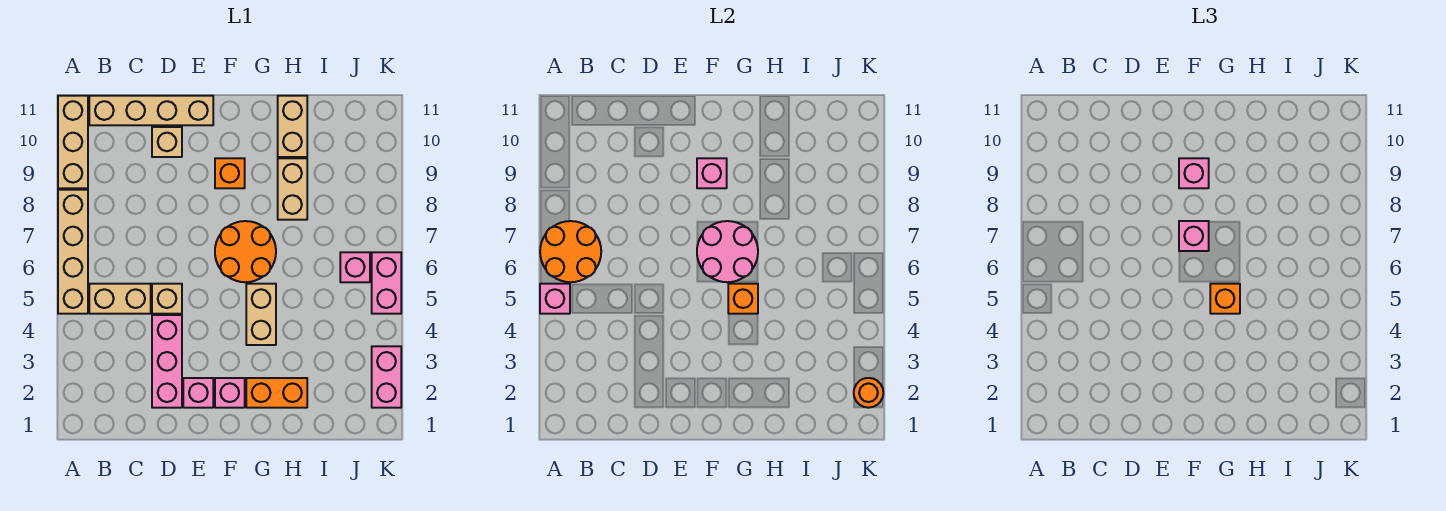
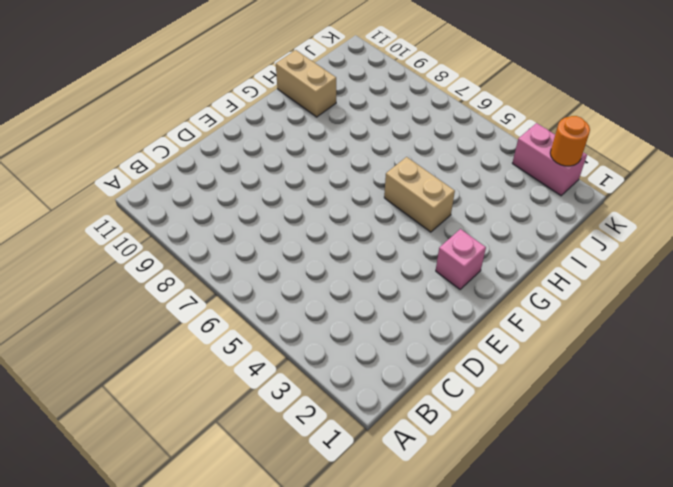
none -> tan brick A5:A8 level 1
none -> tan brick A9:A11 level 1
none -> tan brick B5:C5 level 1

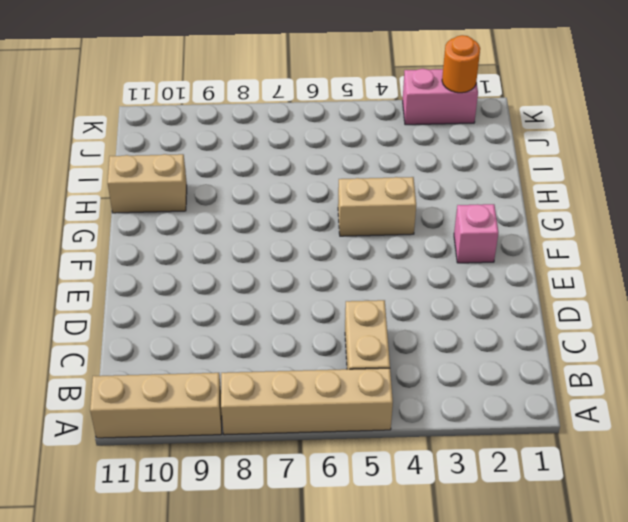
none -> tan brick B11:E11 level 1
none -> pink brick D2:D4 level 1
none -> tan brick D5 level 1

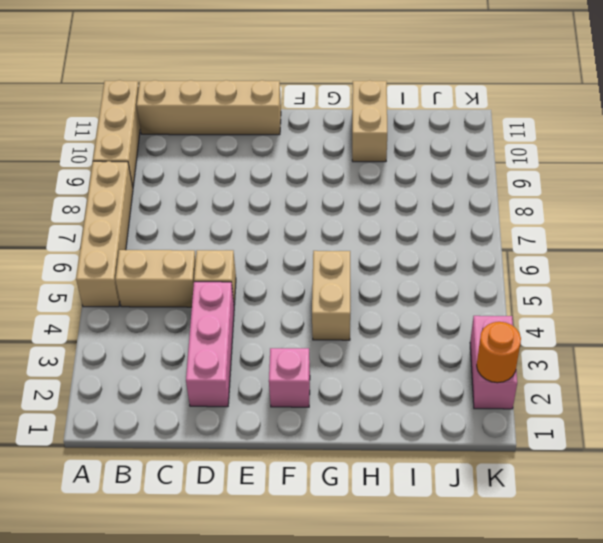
none -> tan brick D10 level 1
none -> pink brick E2 level 1
none -> orange round brick F6:G7 level 1

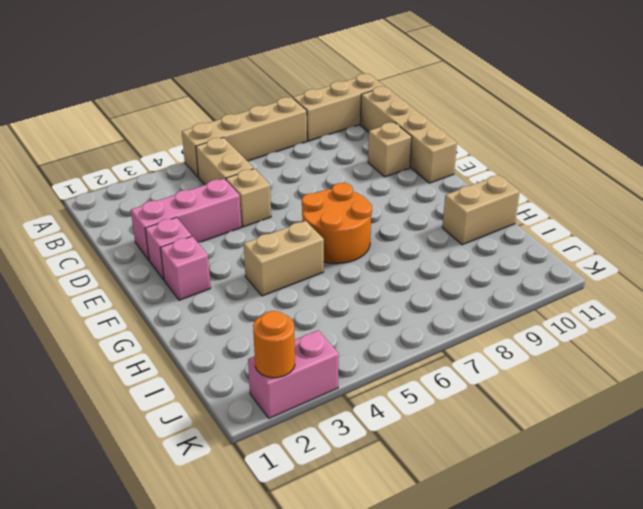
none -> orange brick F9 level 1
none -> orange brick G2:H2 level 1
none -> tan brick H8:H9 level 1

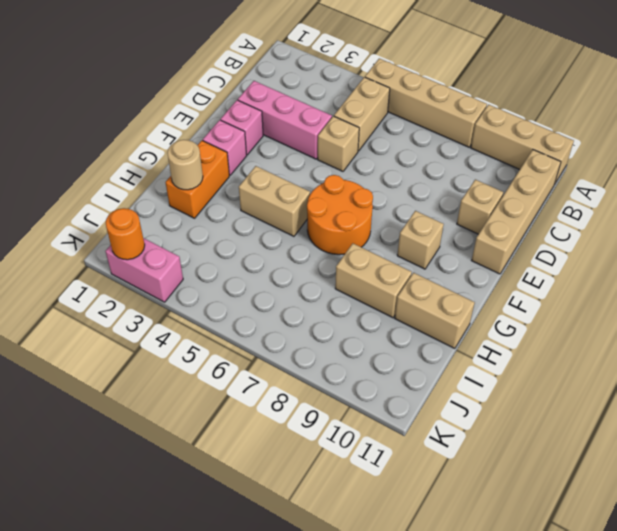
tan brick F9 level 1 -> orange brick F9 level 1
tan round brick H2 level 2 -> none
none -> pink brick J6 level 1
none -> pink brick K5:K6 level 1
none -> pink brick A5 level 2

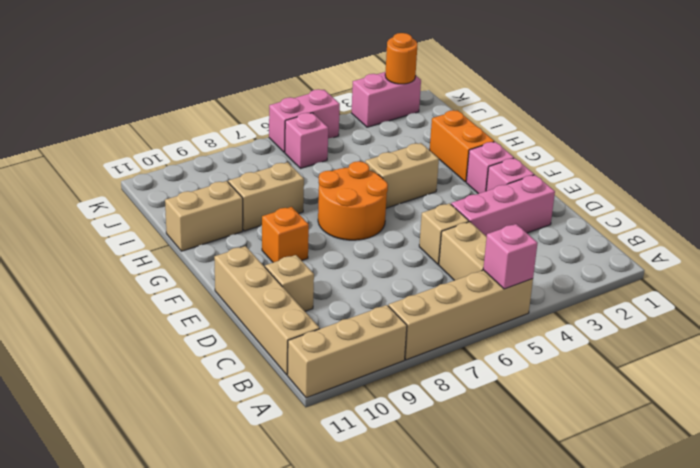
none -> orange round brick A6:B7 level 2
none -> pink round brick F6:G7 level 2
none -> pink brick F9 level 2

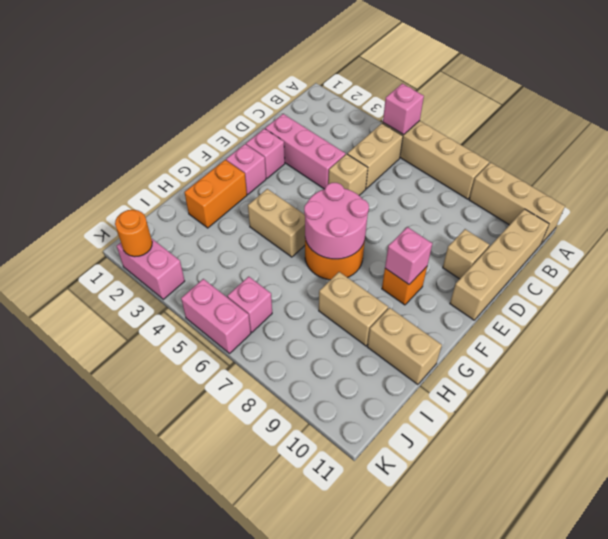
none -> orange round brick A6:B7 level 2
none -> orange brick G5 level 2
none -> pink brick F7 level 3

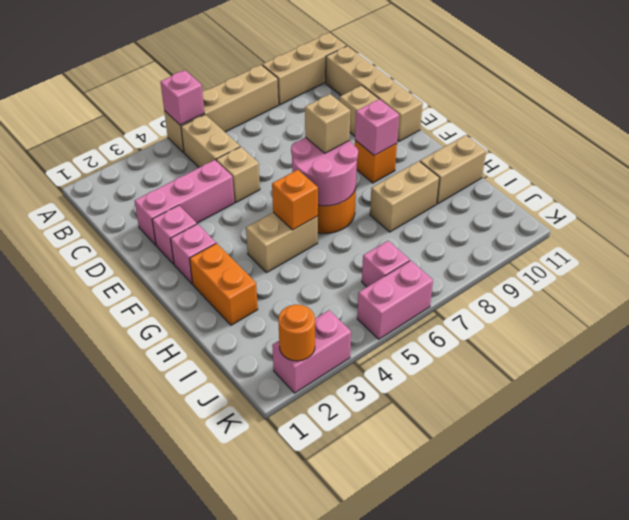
tan brick F7 level 3 -> pink brick F7 level 3
none -> orange round brick A6:B7 level 2
none -> pink brick F9 level 3
none -> orange brick G5 level 3

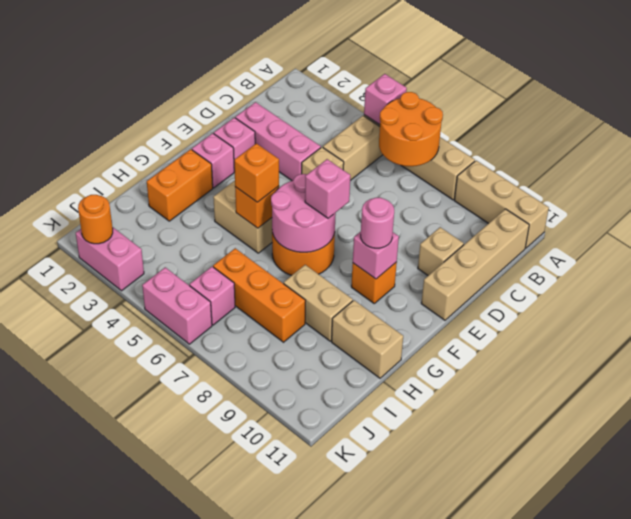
pink round brick F9 level 3 -> pink brick F9 level 3
orange brick I6:I8 level 1 -> none

